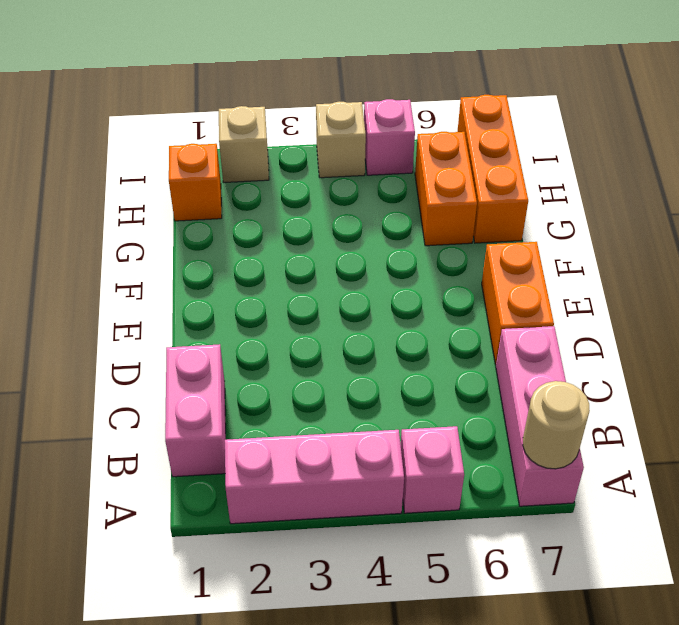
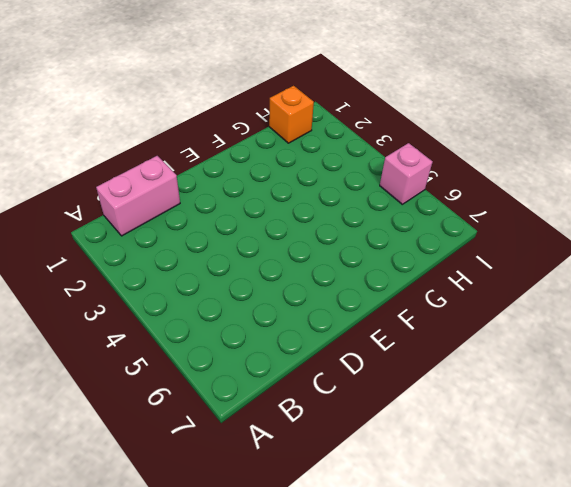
none -> pink brick A2:A4 level 1
none -> pink brick A5 level 1
none -> pink brick A7:C7 level 1

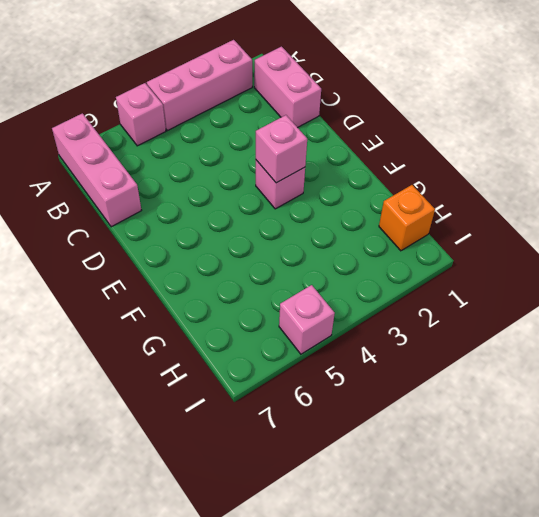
pink brick E3 level 1 -> none
pink brick E3 level 2 -> none
none -> orange brick D7:E7 level 1
none -> orange brick G6:H6 level 1
none -> orange brick G7:I7 level 1

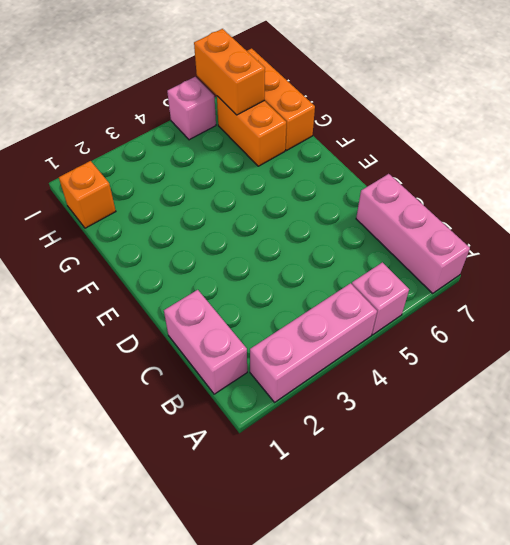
orange brick H6:I6 level 2 -> orange brick D7:E7 level 1
none -> tan brick I2 level 1
none -> tan brick I4 level 1
none -> tan round brick A7 level 2

